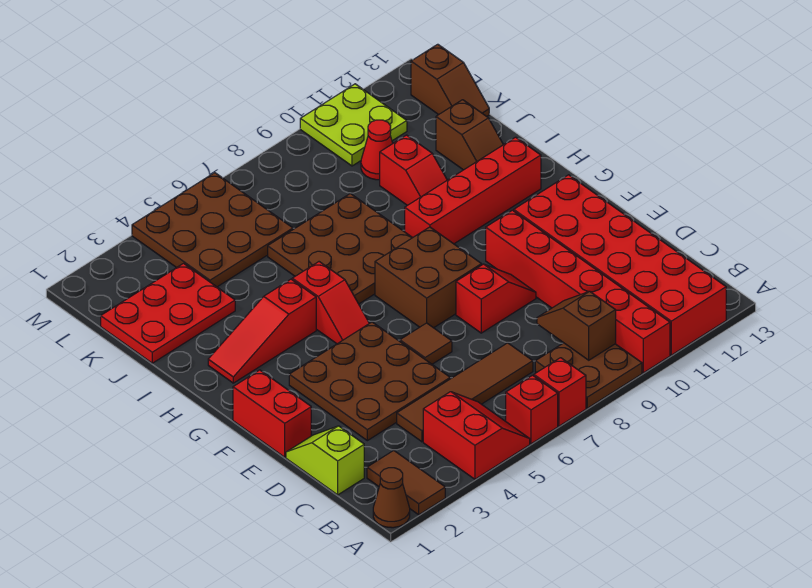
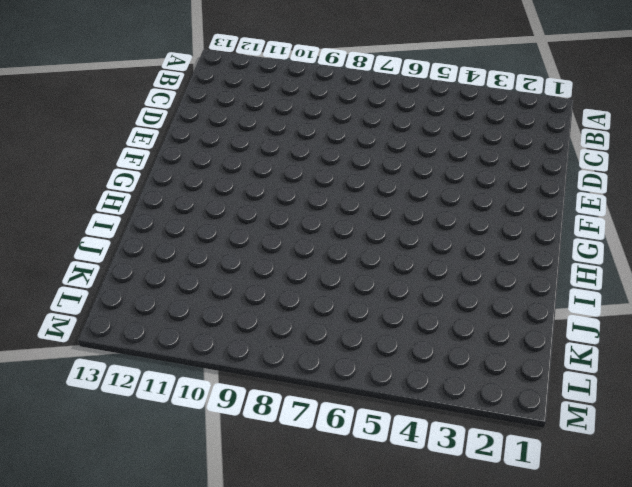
none -> brown cone A1 level 1
none -> brown tile A2:B2 level 1
none -> red slope A4:B5 level 1 top 4

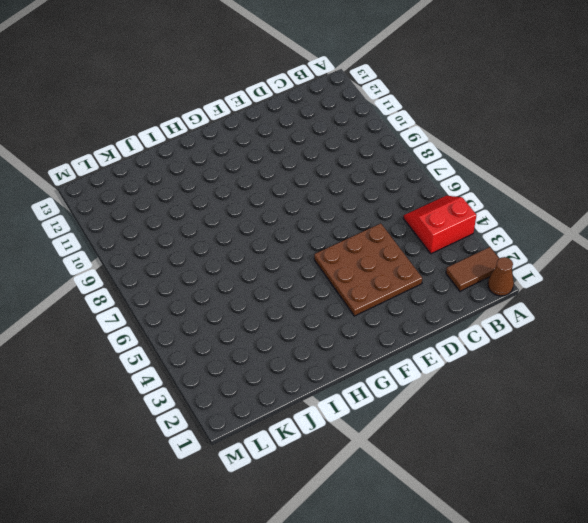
none -> red brick A6 level 1
none -> red brick A7 level 1
none -> brown plate A8:B9 level 1

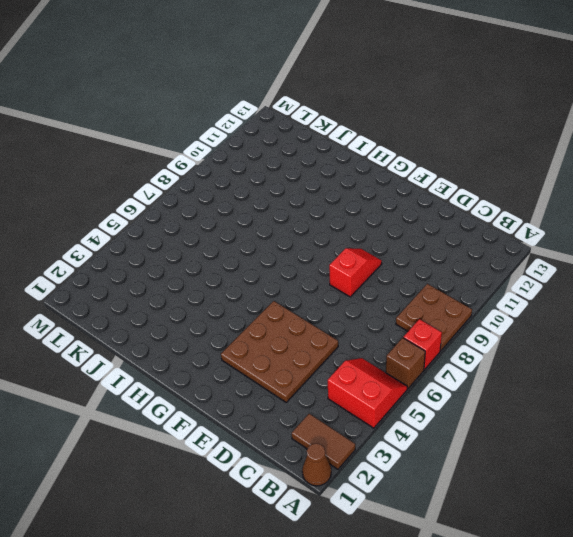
brown brick A6 level 1 -> red brick A6 level 1
none -> red brick A10:F10 level 1
none -> red brick A11:F12 level 1
none -> lime slope C1:D1 level 1 top C

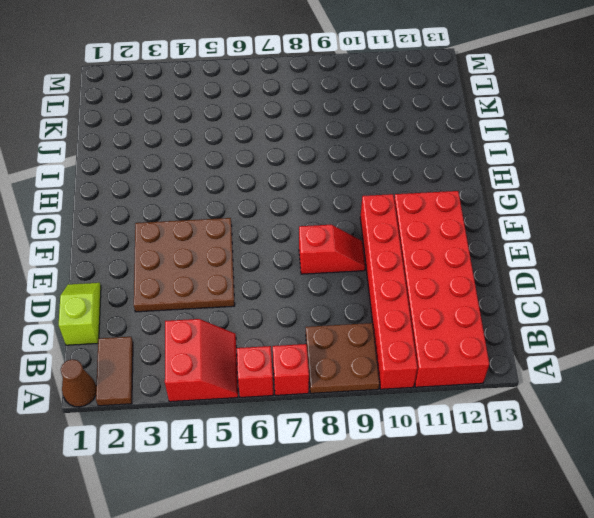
none -> brown tile C4:C7 level 1
none -> red brick E1:F1 level 1
none -> brown tile E6 level 1

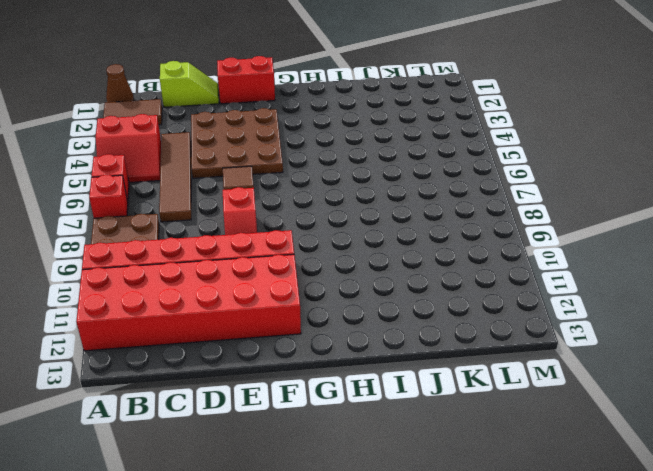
none -> brown brick F7:G8 level 1
none -> red slope G5:H5 level 1 top H
none -> red slope H2:H4 level 1 top 4

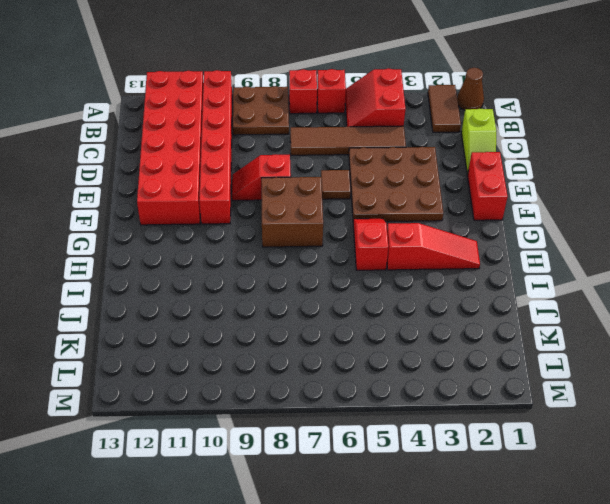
none -> brown plate H6:J8 level 1
none -> red brick H9:H12 level 1
none -> red slope I10:J10 level 1 top J

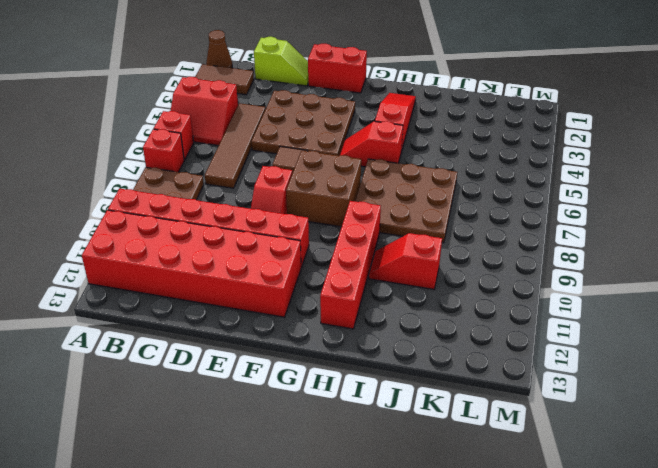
none -> brown slope I12:J12 level 1 top J
none -> red plate J1:K3 level 1
none -> brown plate K4:M6 level 1

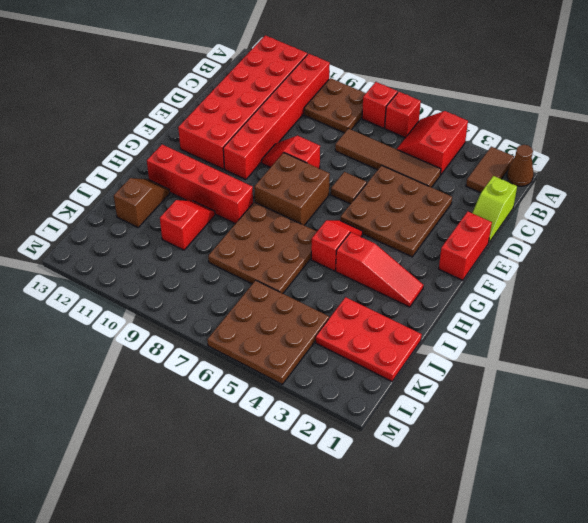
none -> red cone K10 level 1
none -> brown slope K13:L13 level 1 top L
none -> lime plate L10:M11 level 1

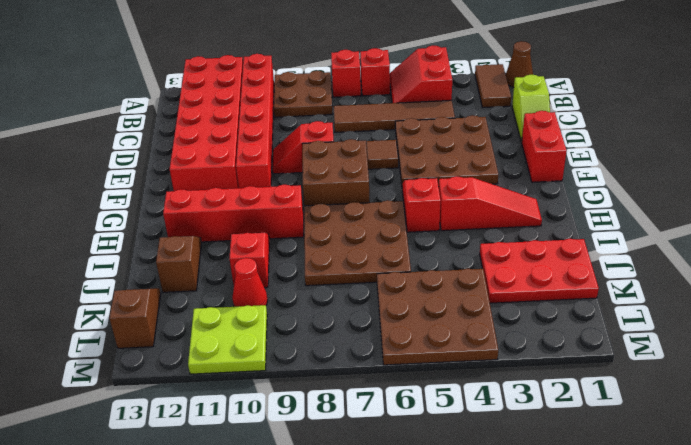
none -> brown slope B9:C9 level 2 top B

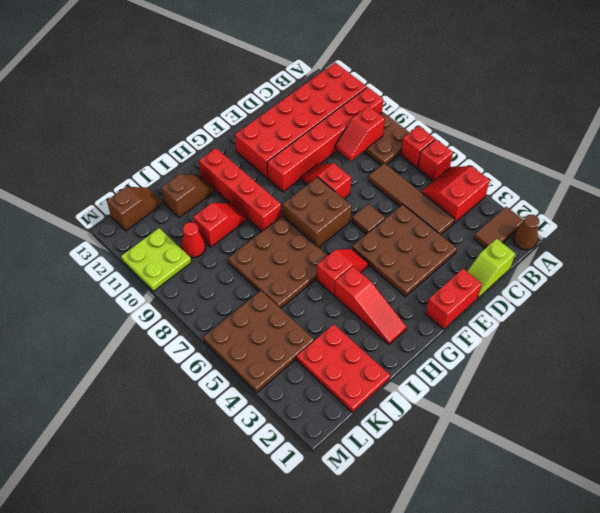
red slope B9:C9 level 2 top B -> brown slope B9:C9 level 2 top B

